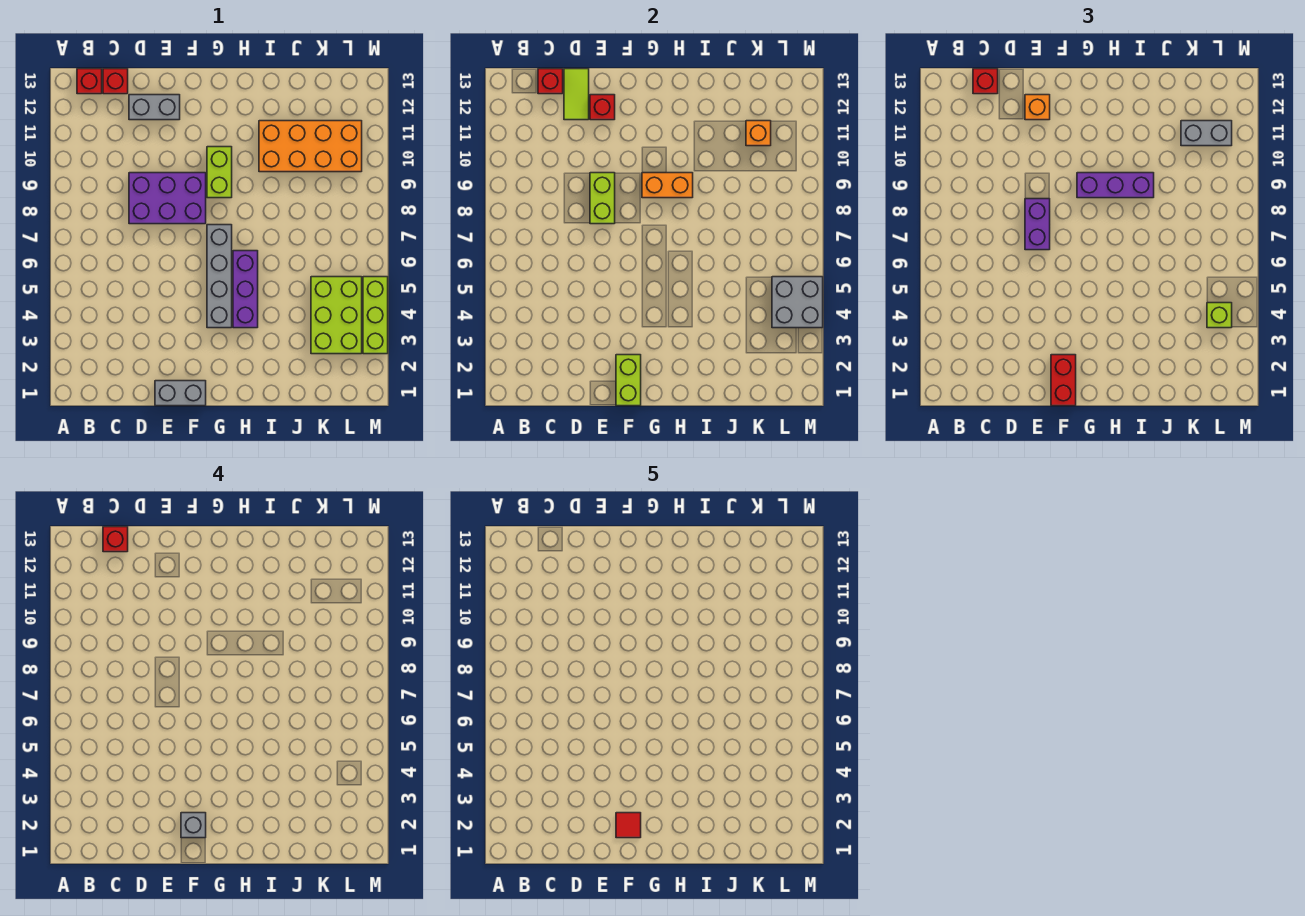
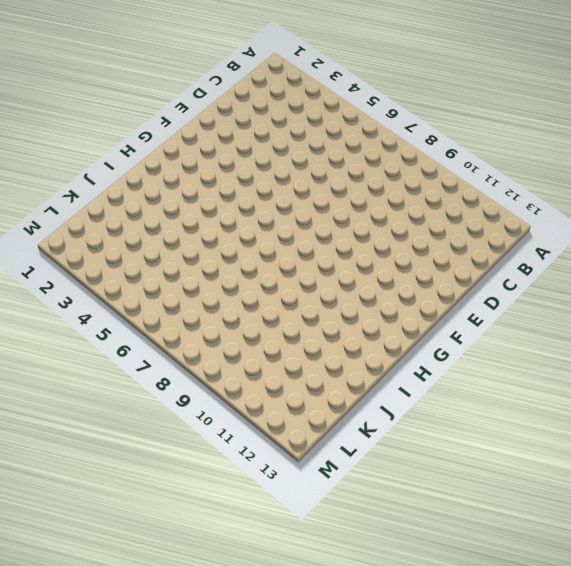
none -> red brick B13 level 1
none -> red brick C13 level 1
none -> purple brick D8:F9 level 1

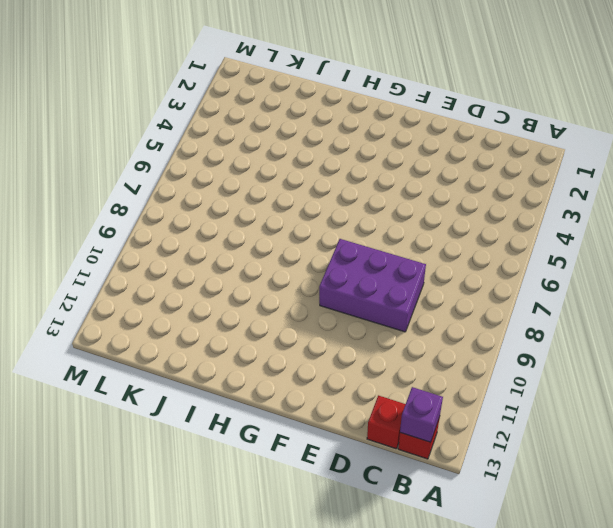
purple brick B13 level 2 -> none
none -> grey brick D12:E12 level 1
none -> grey brick E1:F1 level 1
none -> grey brick G4:G7 level 1

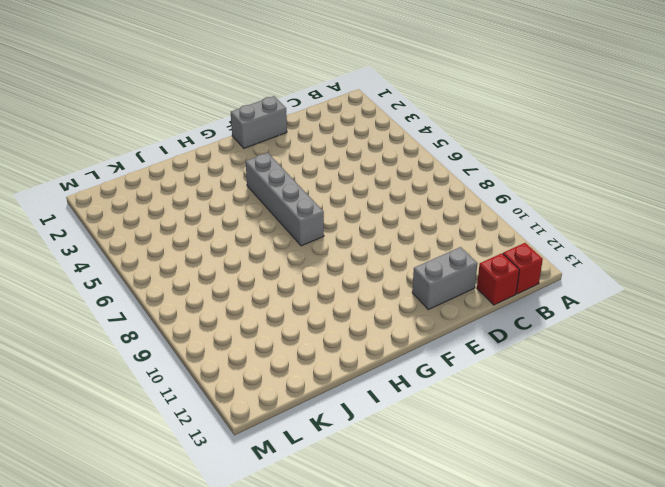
none -> purple brick D8:F9 level 1
none -> lime brick G9:G10 level 1
none -> purple brick H4:H6 level 1

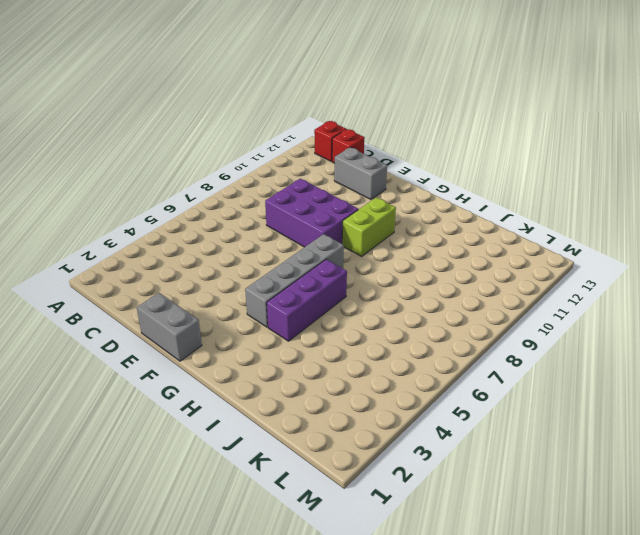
none -> orange brick I10:L11 level 1
none -> lime brick K3:L5 level 1
none -> lime brick M3:M5 level 1

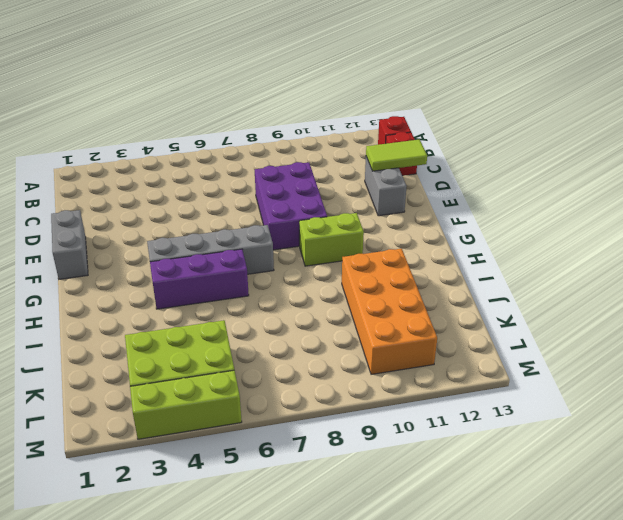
none -> red brick C13 level 2
none -> lime brick E8:E9 level 2
none -> red brick E12 level 2

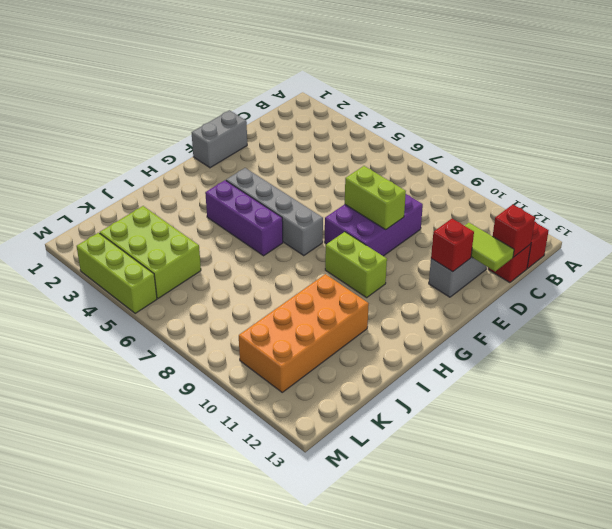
none -> lime brick F1:F2 level 2
none -> orange brick G9:H9 level 2
none -> orange brick K11 level 2

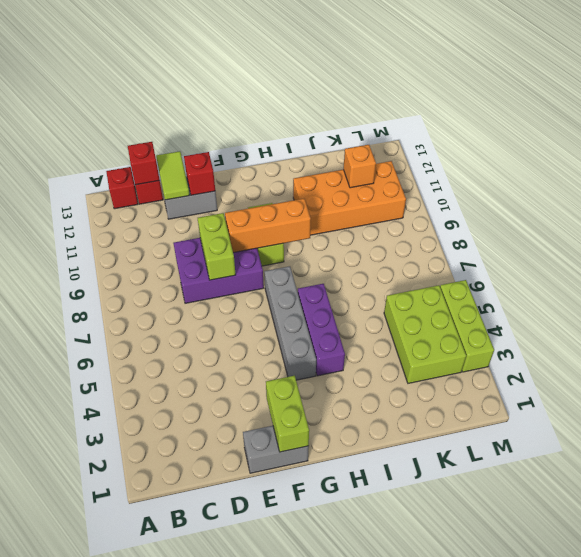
orange brick F9:H9 level 2 -> orange brick G9:H9 level 2
none -> grey brick L4:M5 level 2
none -> red brick C13 level 3
none -> purple brick E7:E8 level 3

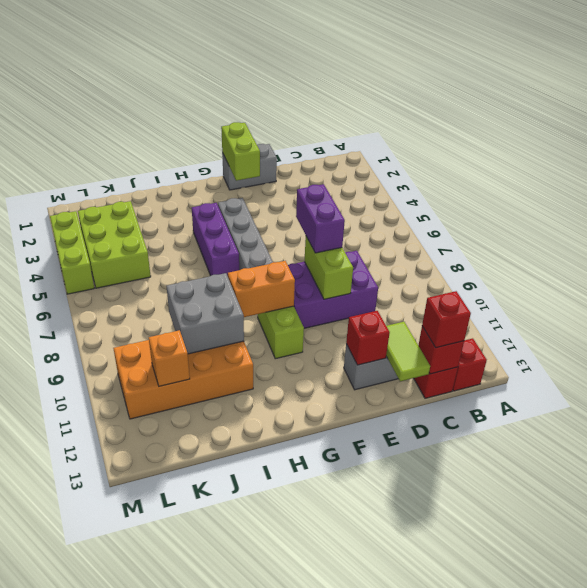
grey brick I9:J10 level 2 -> grey brick L4:M5 level 2
none -> orange brick E12 level 3
none -> red brick F1:F2 level 3
none -> purple brick G9:I9 level 3

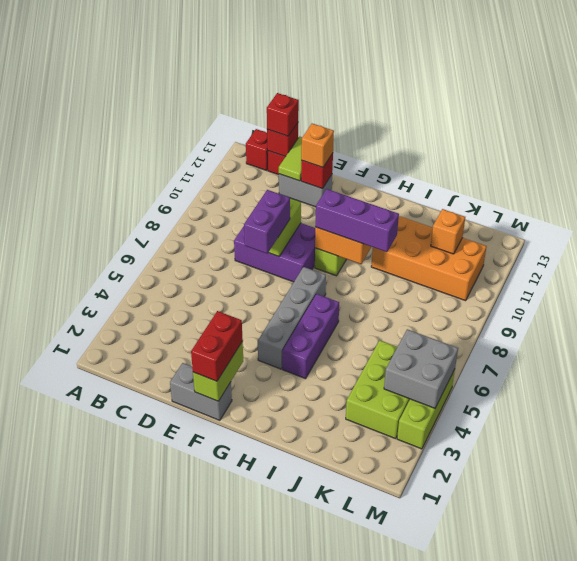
none -> grey brick K11:L11 level 3
none -> lime brick L4 level 3
none -> red brick C13 level 4

